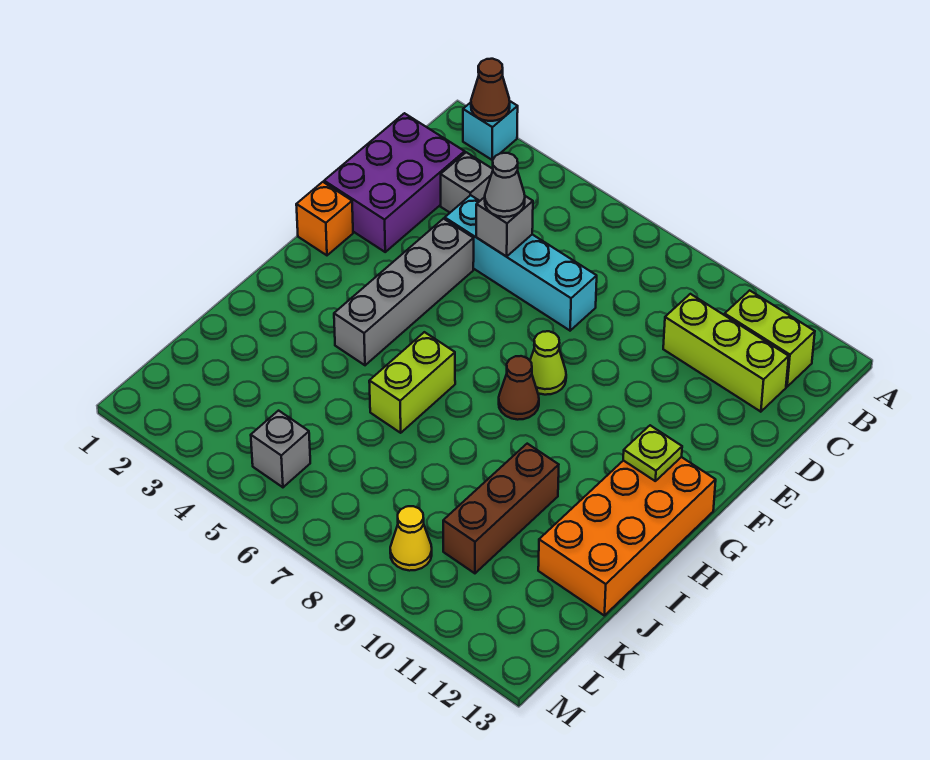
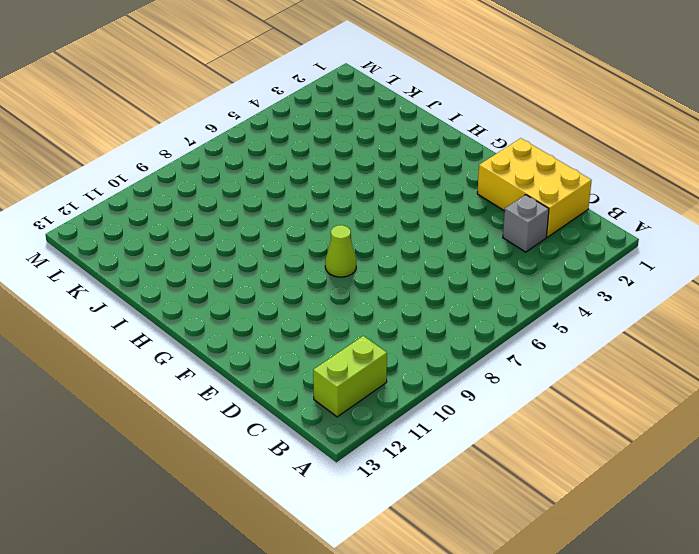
yellow brick C1:E2 level 1 -> purple brick C1:E2 level 1
none -> cyan brick A2 level 1
none -> lime brick C10:C12 level 1
none -> cyan brick D4:D7 level 1

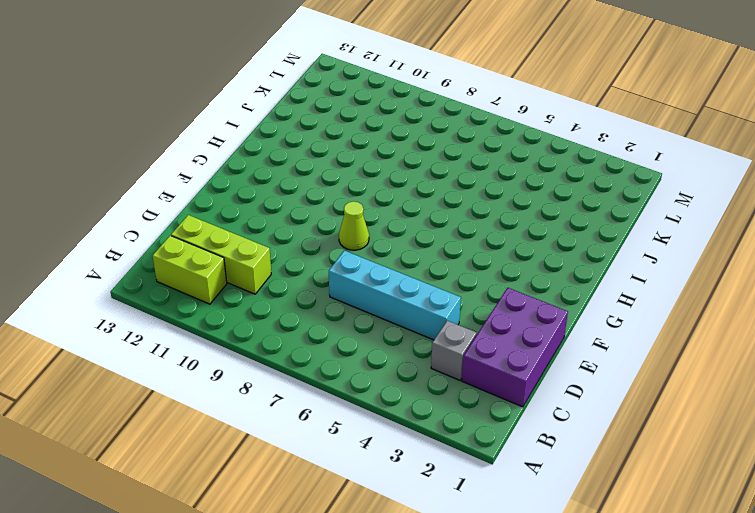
none -> cyan brick A2 level 1
none -> grey brick E4:H4 level 1
none -> orange brick F1 level 1

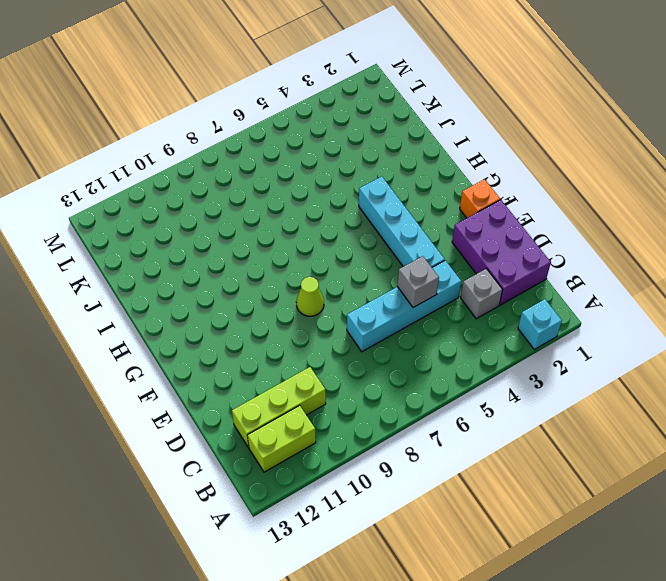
cyan brick E4:H4 level 1 -> grey brick E4:H4 level 1
none -> brown cone G8 level 1
none -> orange brick G12:J13 level 1
none -> lime brick H6:I6 level 1

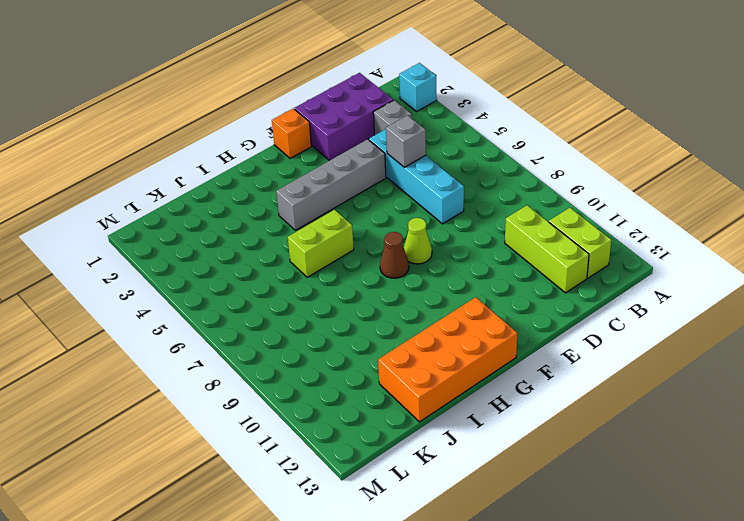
none -> brown brick I10:K10 level 1
none -> grey brick L5 level 1
none -> yellow cone L9 level 1

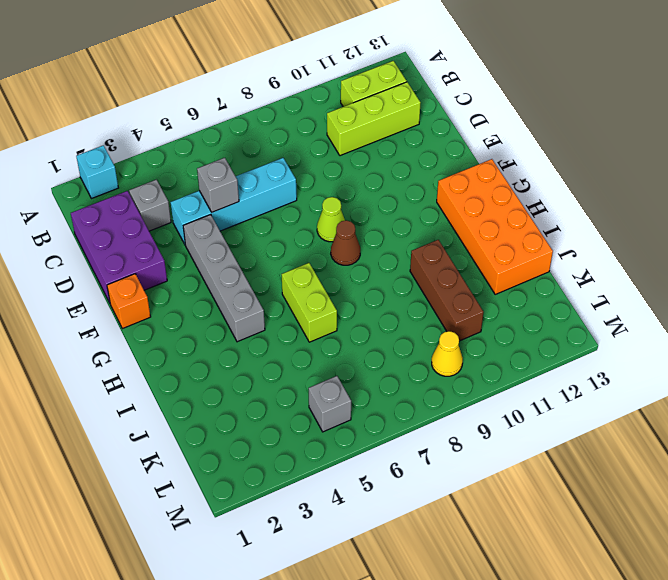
none -> brown cone A2 level 2
none -> lime plate G12 level 2
none -> grey cone D5 level 3

